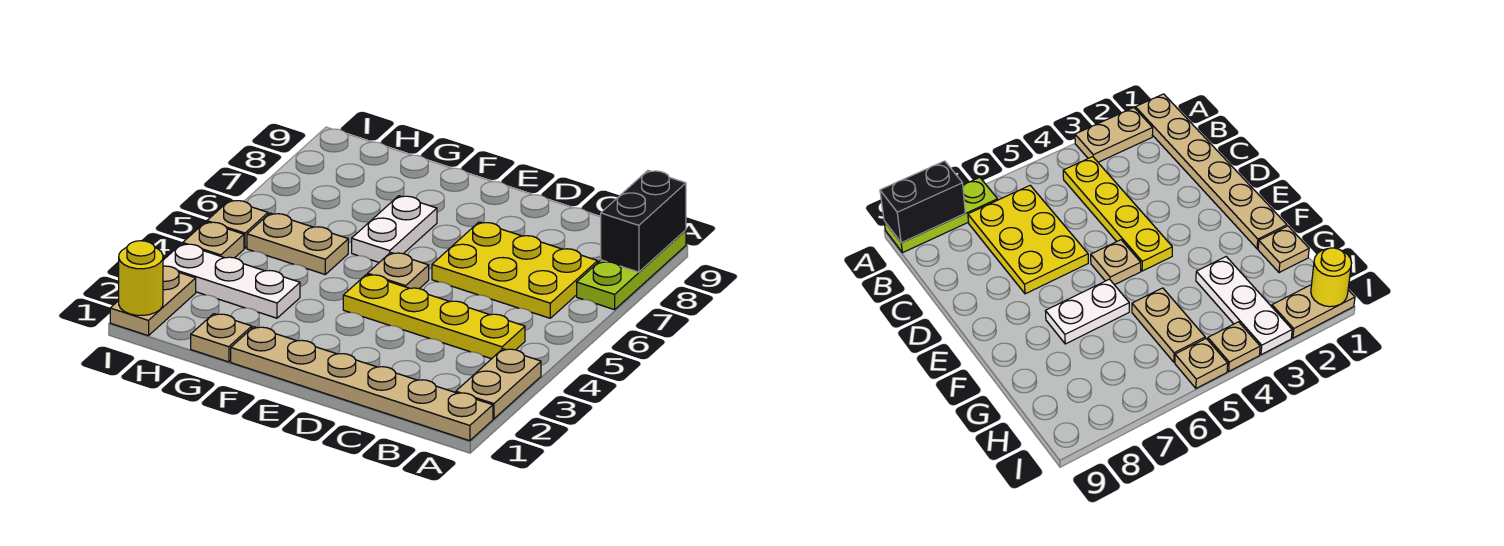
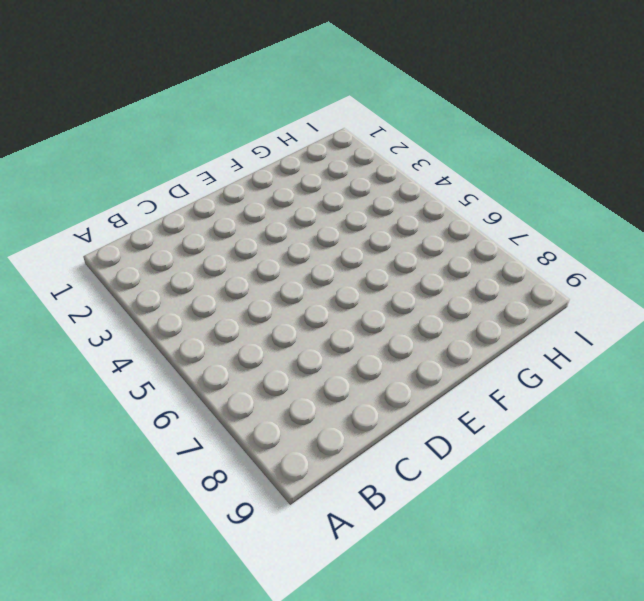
none -> tan plate A1:F1 level 1
none -> tan plate A2:A3 level 1
none -> lime plate A7:A9 level 1

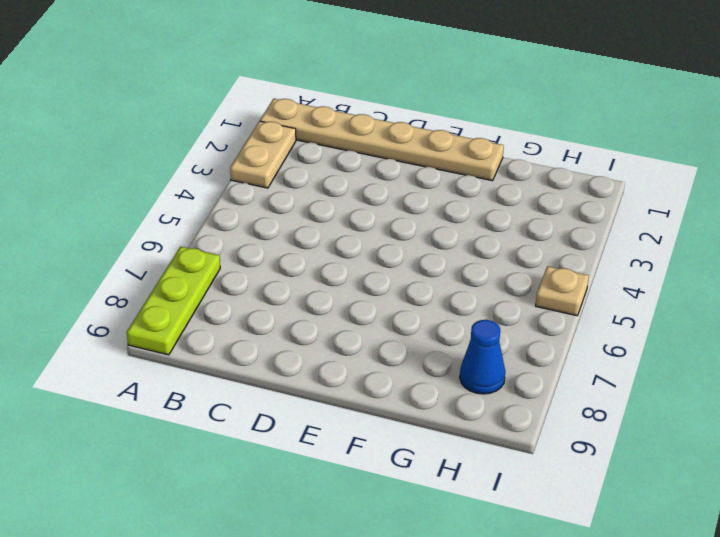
blue cone H8 level 1 -> none
none -> yellow plate B4:E4 level 1
none -> yellow plate B6:D7 level 1
none -> tan plate E5 level 1

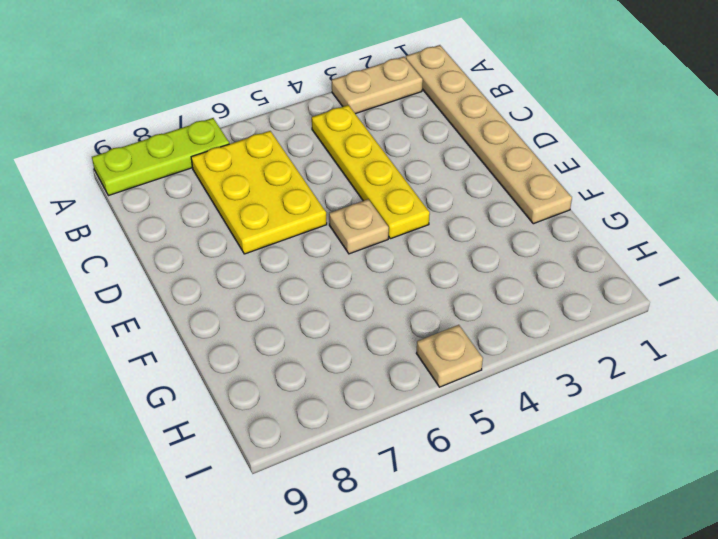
none -> white plate F6:F7 level 1
none -> tan plate G1 level 1
none -> white plate G3:I3 level 1

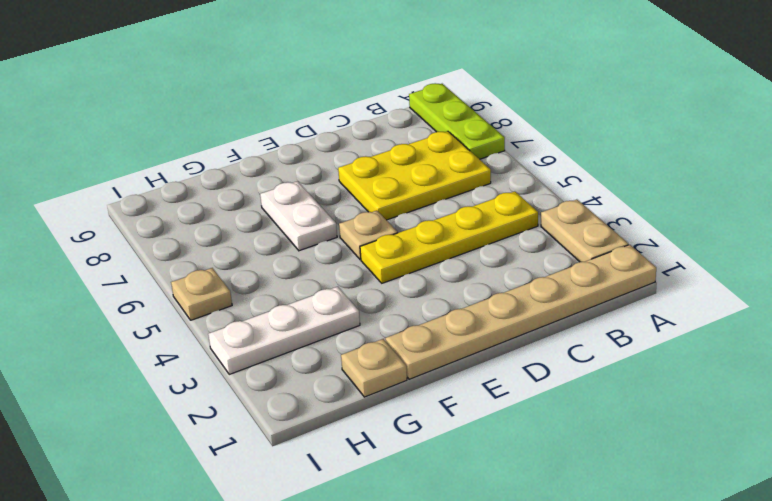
none -> tan plate G5:H5 level 1
none -> tan plate I1:I2 level 1
none -> tan plate I4 level 1

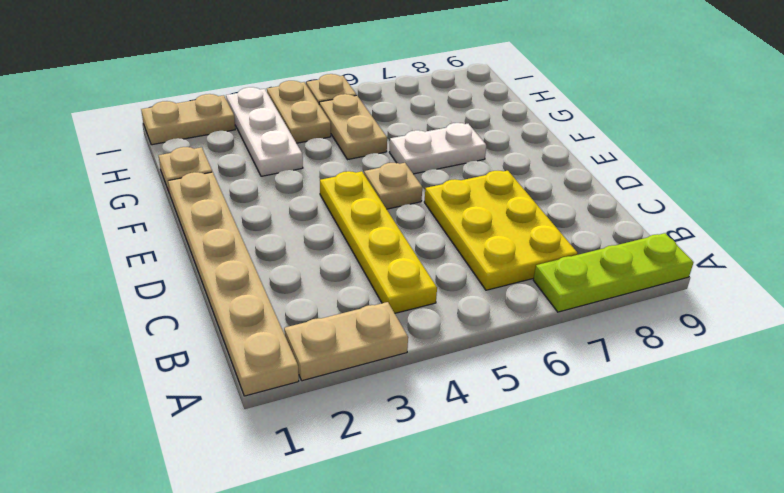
tan plate H4:I4 level 1 -> tan plate I4 level 1
none -> black brick A8:A9 level 2
none -> yellow round brick I1 level 2

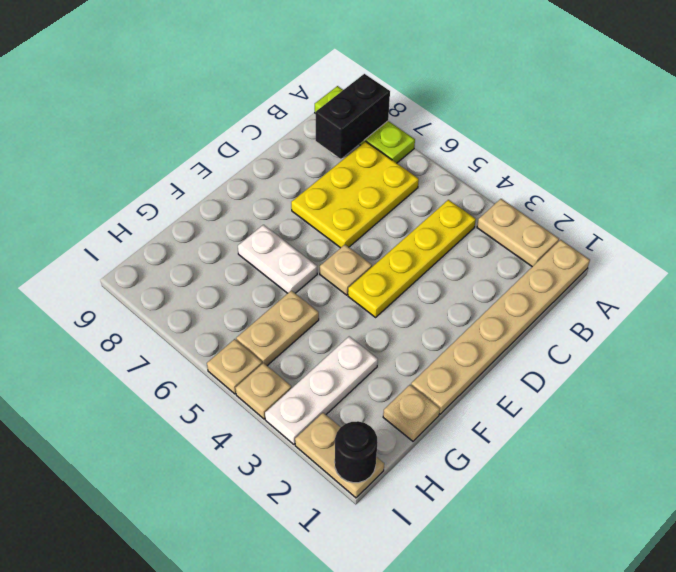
black brick A8:B8 level 2 -> black brick A8:A9 level 2
black round brick I1 level 2 -> yellow round brick I1 level 2

